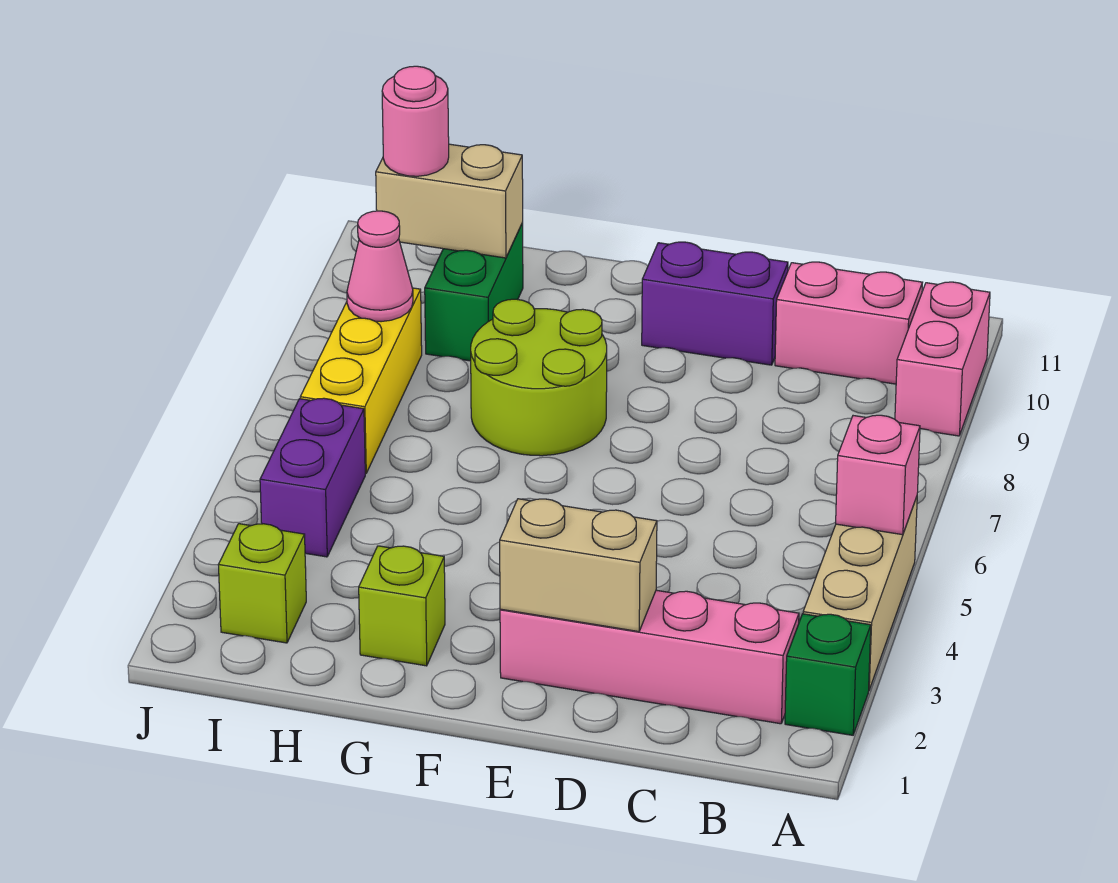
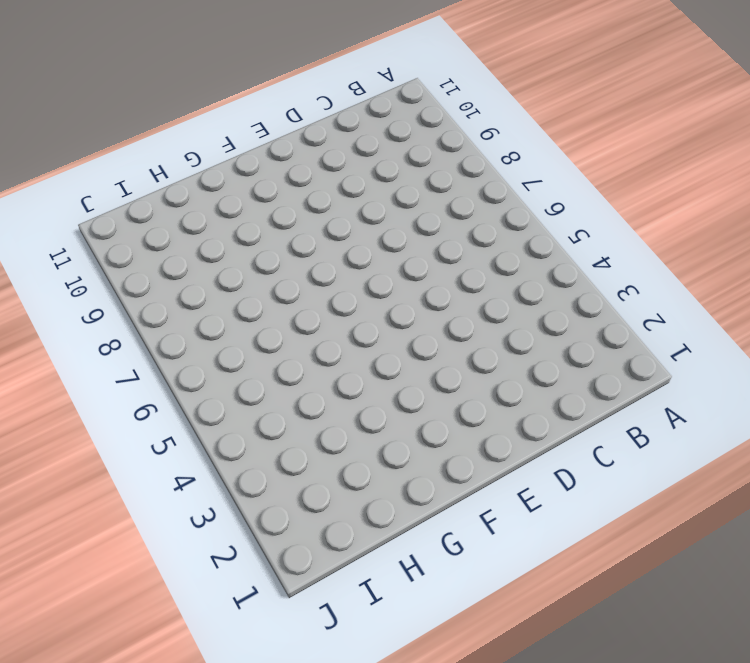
none -> green brick A2 level 1
none -> tan brick A3:A5 level 1
none -> pink brick A9:A10 level 1

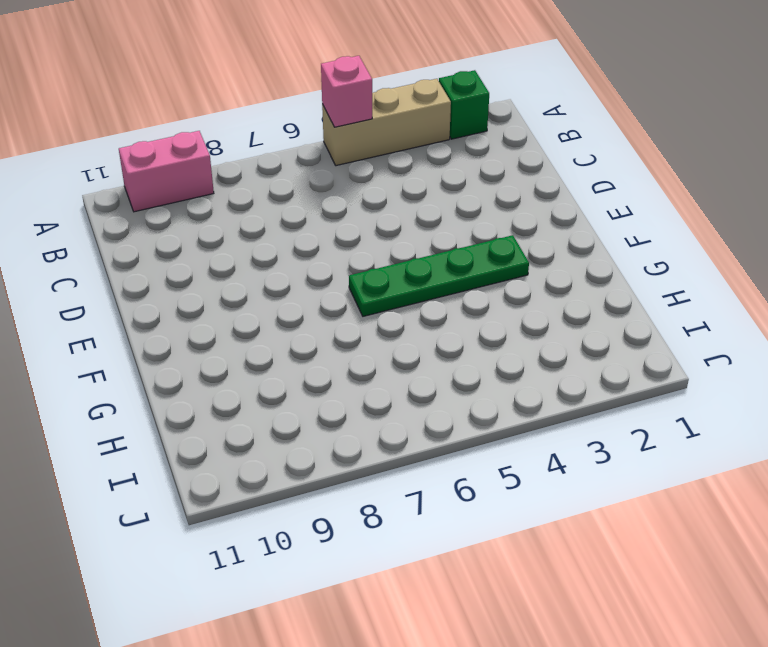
green plate F3:F6 level 1 -> none
none -> pink brick B2:E2 level 1
none -> pink brick B10:C10 level 1
none -> purple brick D10:E10 level 1

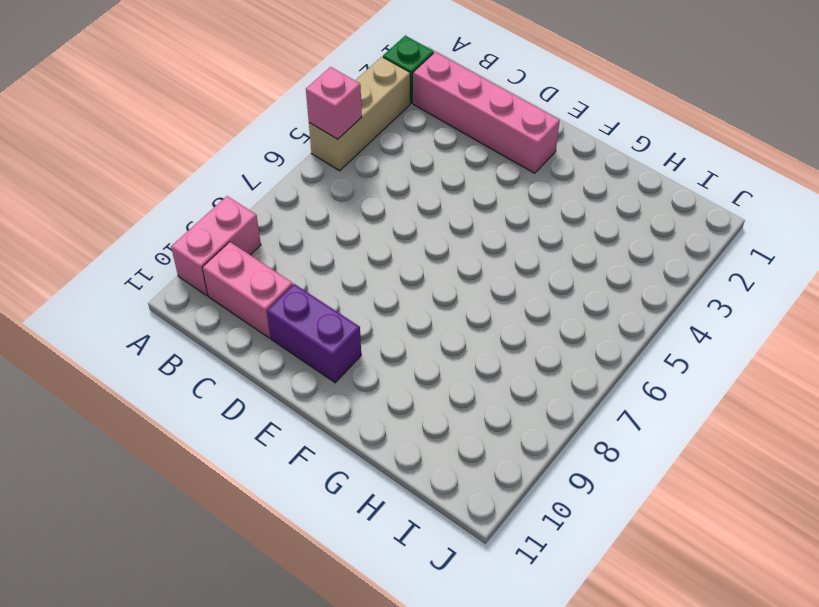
none -> lime round brick F7:G8 level 1
none -> lime brick G2 level 1
none -> green brick H9:H10 level 1

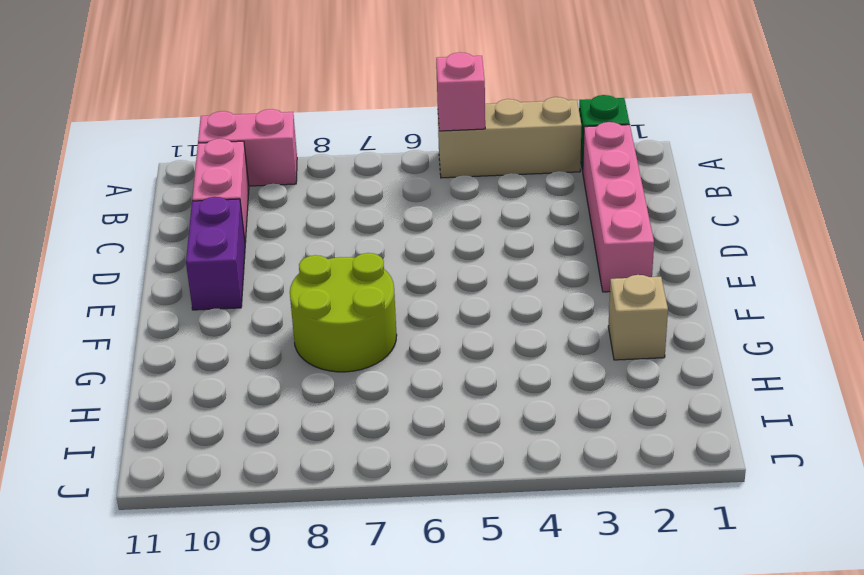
tan brick G2 level 1 -> lime brick G2 level 1
none -> green brick H9:H10 level 1
none -> lime brick I2 level 1
none -> purple brick I4:I5 level 1

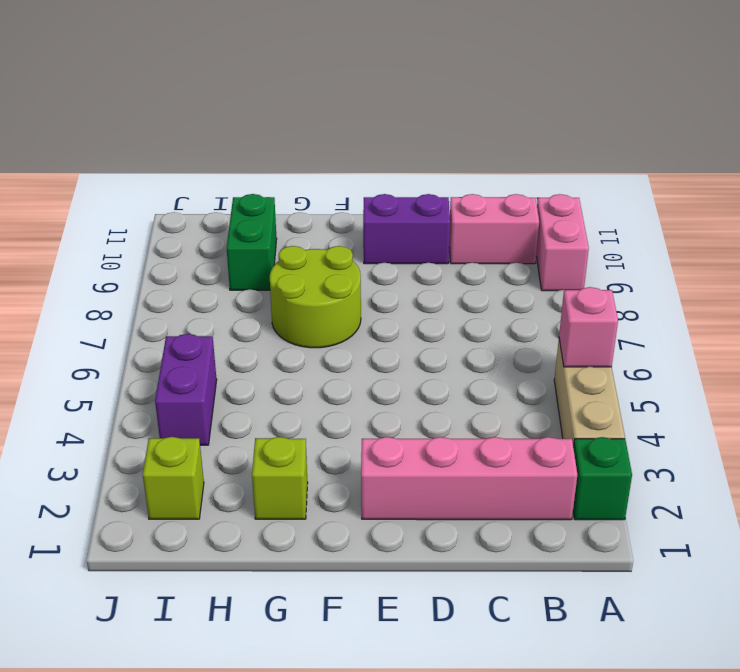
none -> yellow brick I6:I8 level 1
none -> tan brick D2:E2 level 2
none -> tan brick H10:I10 level 2

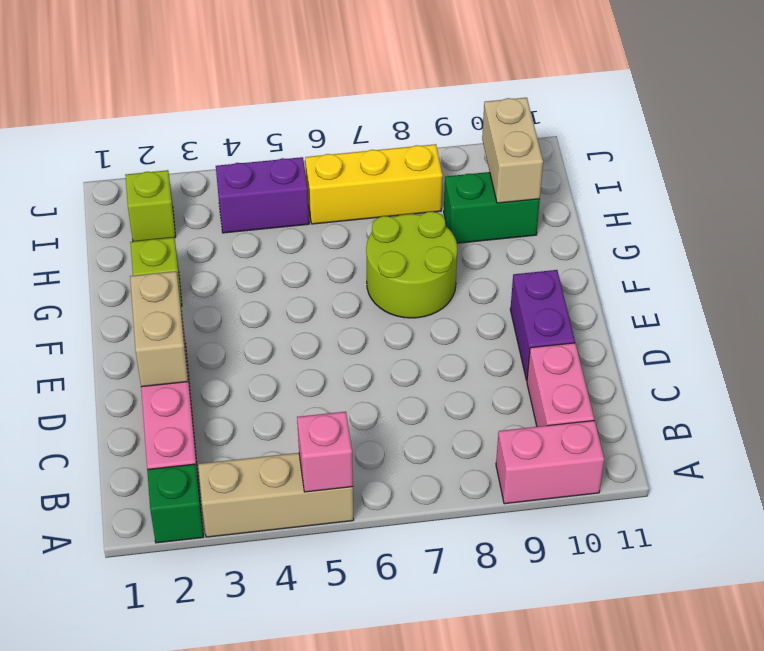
none -> pink cone I8 level 2
none -> pink round brick I10 level 3

